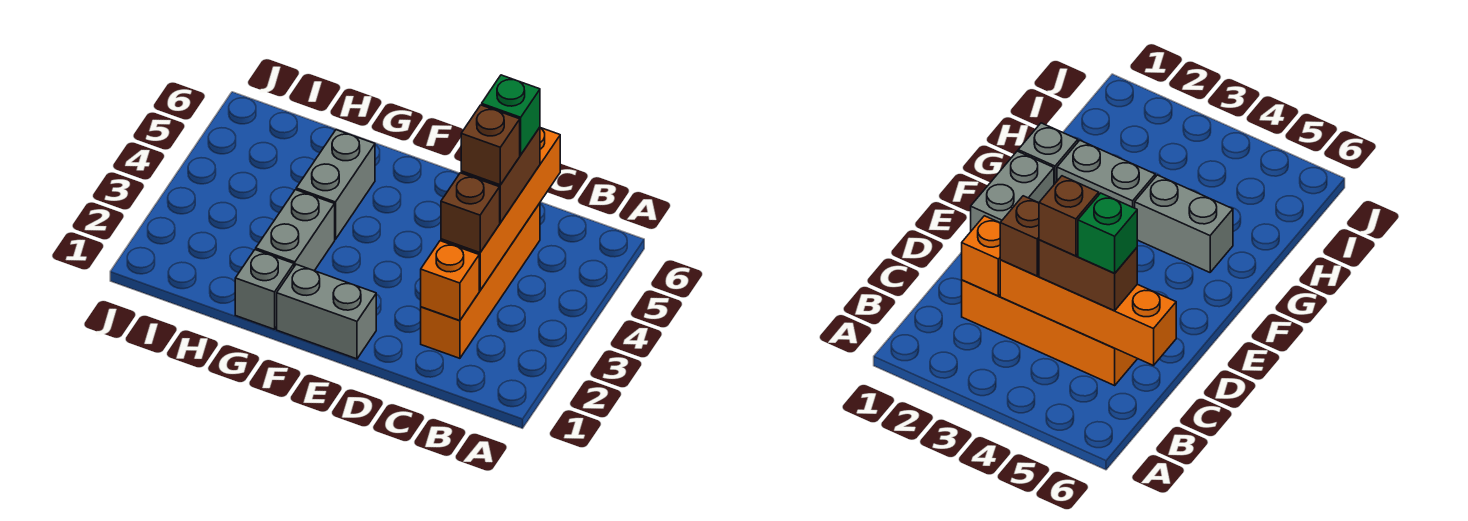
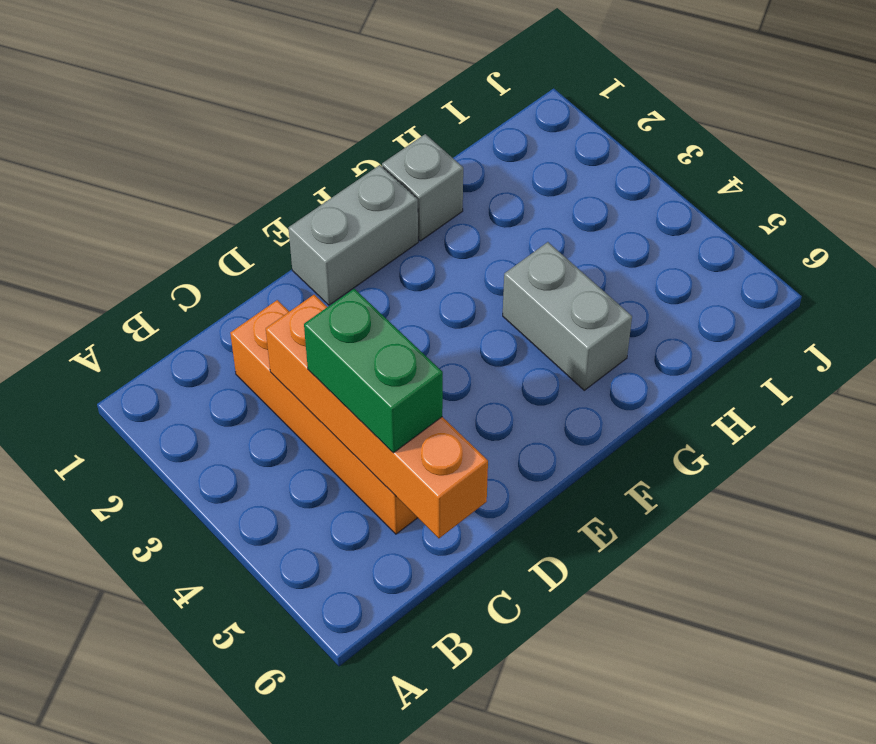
green brick C4:C5 level 3 -> brown brick C4:C5 level 3
none -> grey brick G2:G3 level 1
none -> orange brick C2 level 2

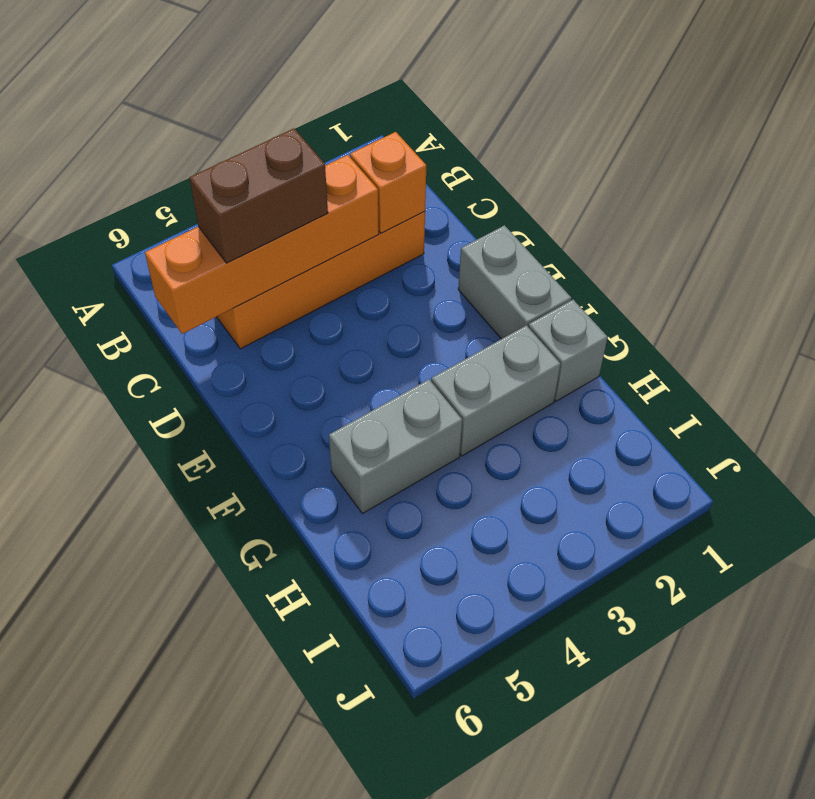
none -> brown brick C3 level 3
none -> brown brick C4 level 4

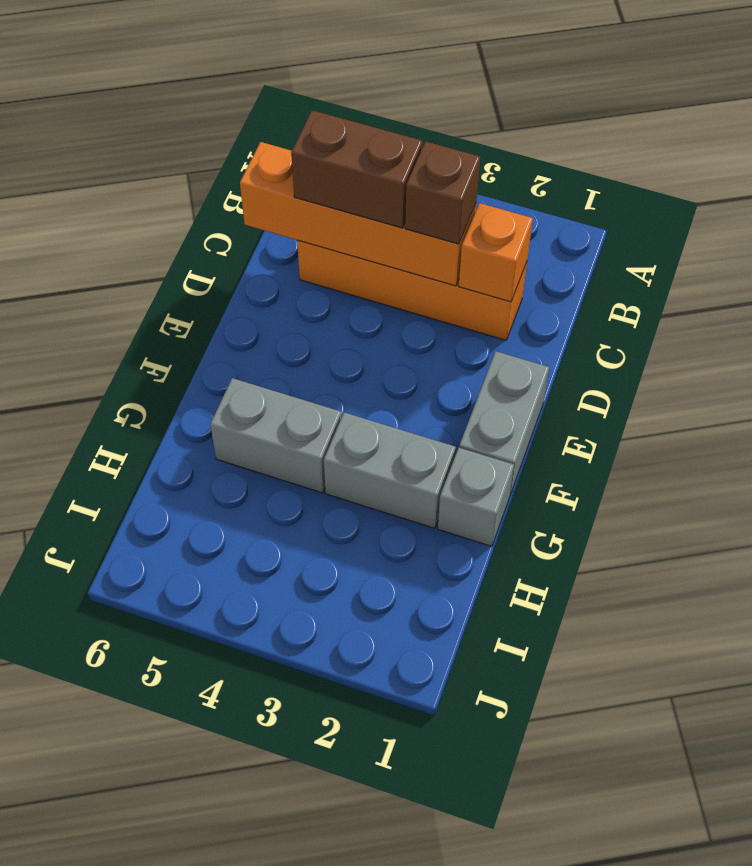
none -> brown brick C4 level 4
none -> green brick C5 level 4

